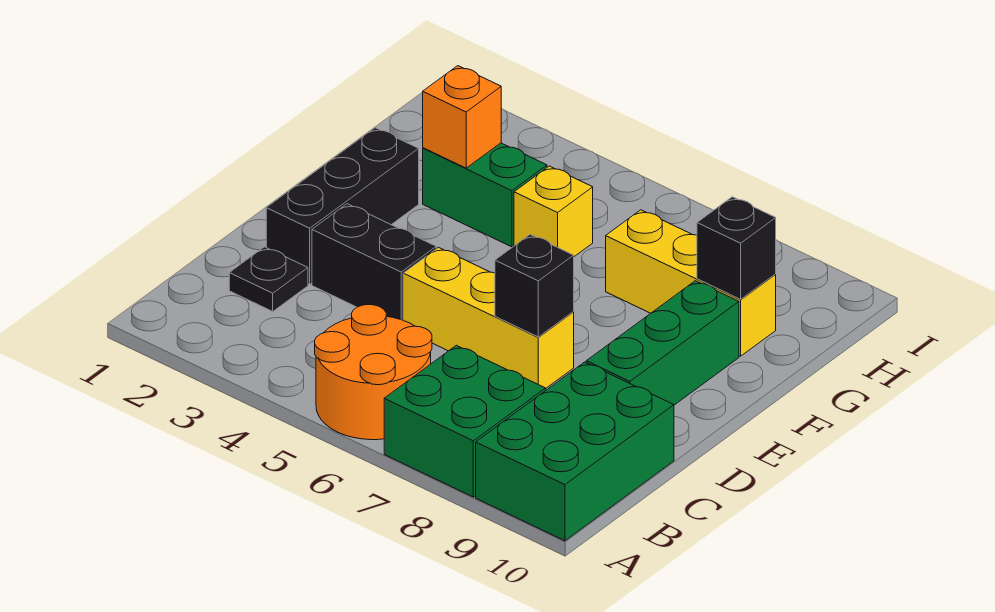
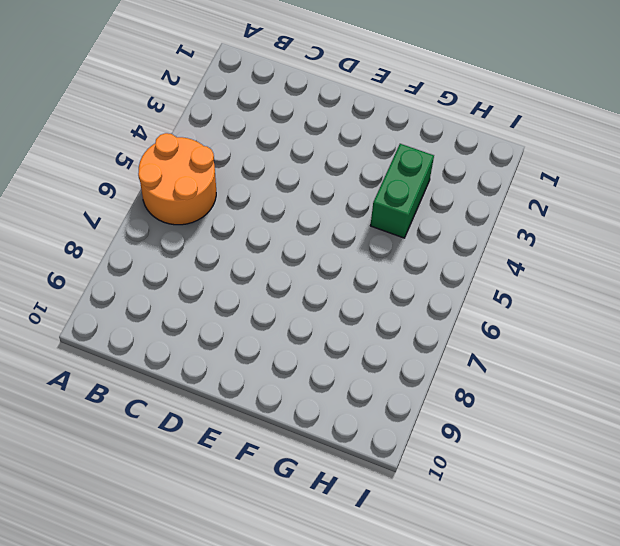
none -> green brick A7:B8 level 1
none -> green brick A9:C10 level 1
none -> black plate C2 level 1

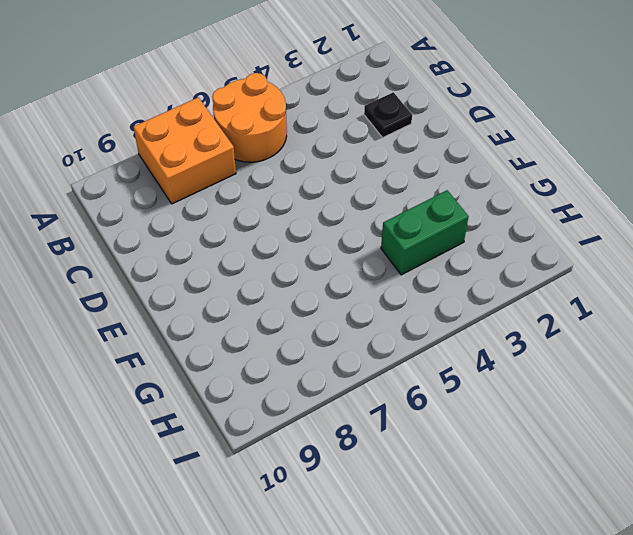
orange brick A7:B8 level 1 -> green brick A7:B8 level 1
none -> green brick A9:C10 level 1
none -> black brick D2:F2 level 1
none -> black brick D3:D4 level 1

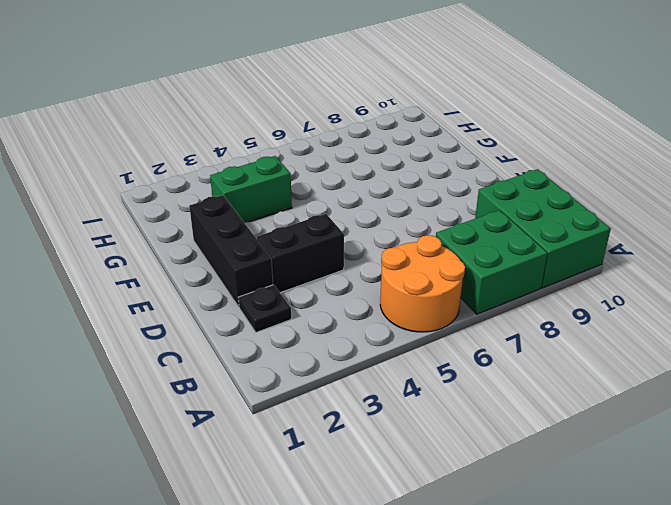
none -> yellow brick D5:D7 level 1
none -> green brick D9:F9 level 1
none -> yellow brick G5 level 1

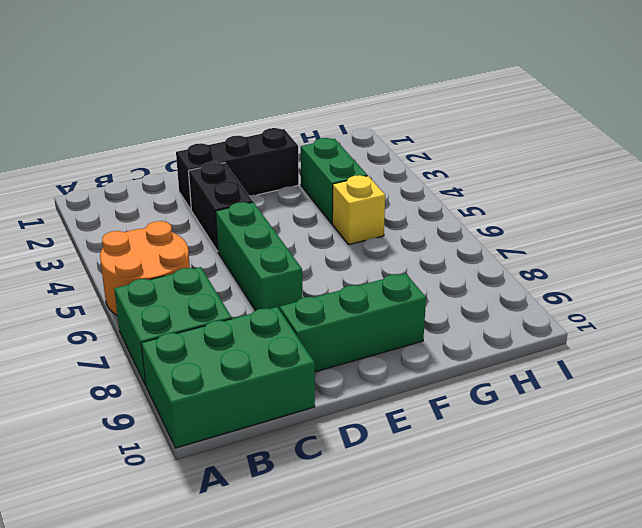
green brick D5:D7 level 1 -> yellow brick D5:D7 level 1
none -> black plate C2 level 1
none -> yellow brick G7:G9 level 1
none -> black brick D7 level 2

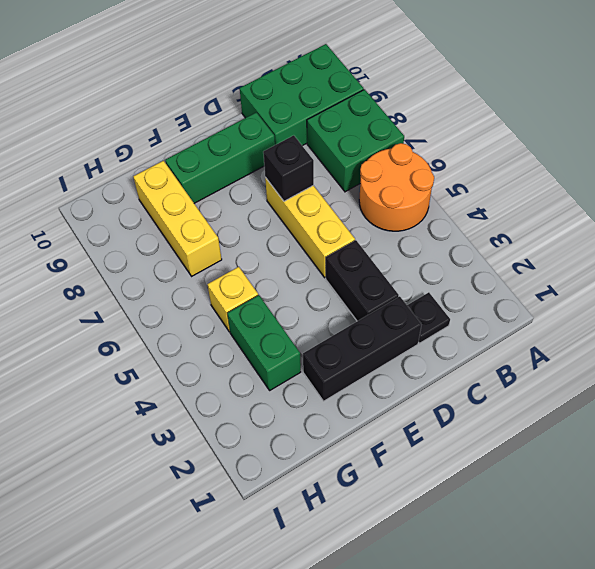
none -> orange brick G3 level 2
none -> black brick G9 level 2

